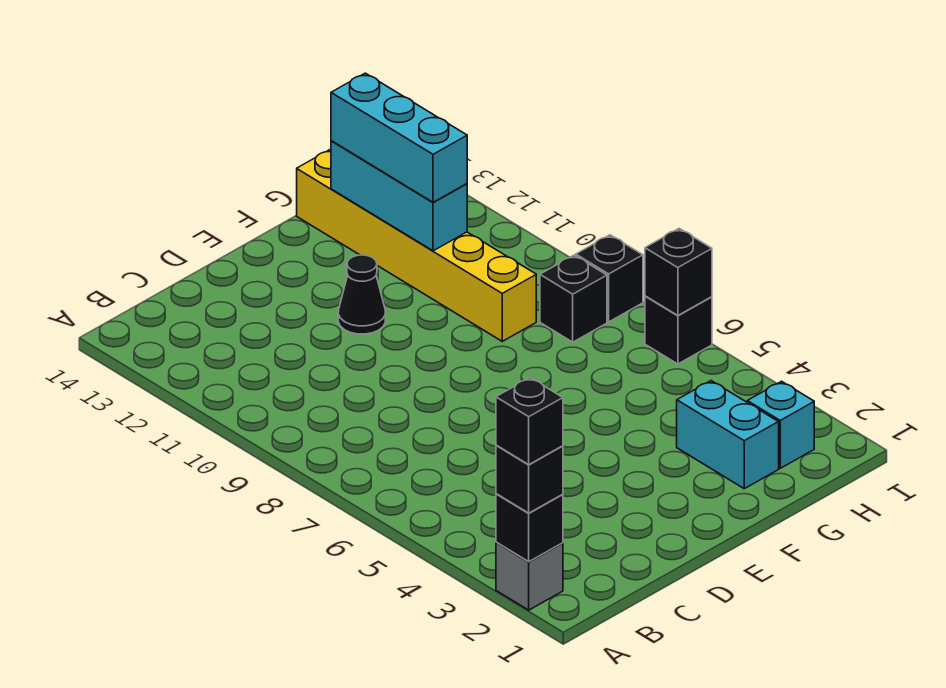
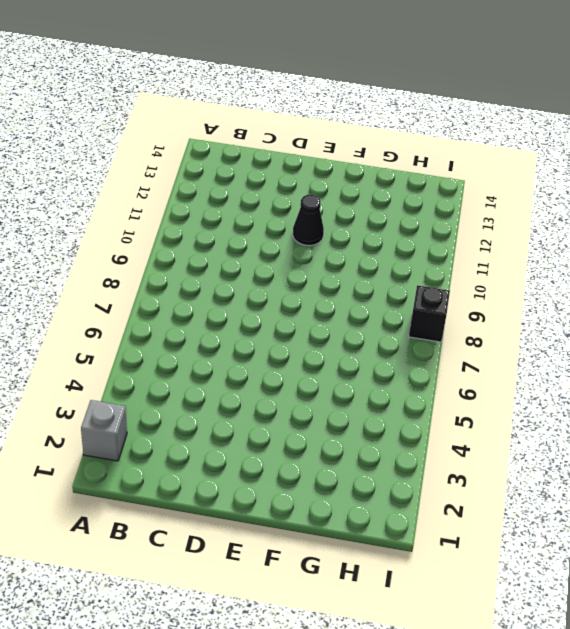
none -> cyan brick G2:G3 level 1
none -> yellow brick G9:G14 level 1
none -> cyan brick H2 level 1

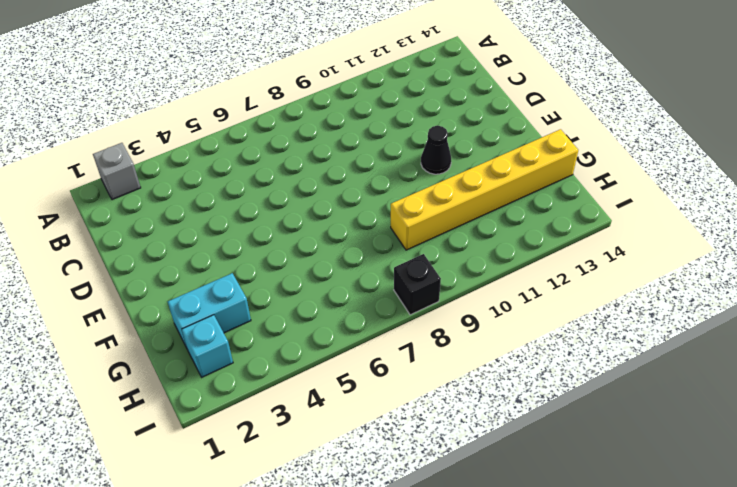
none -> black brick H8 level 1
none -> black brick I6 level 1
none -> black brick A2 level 2

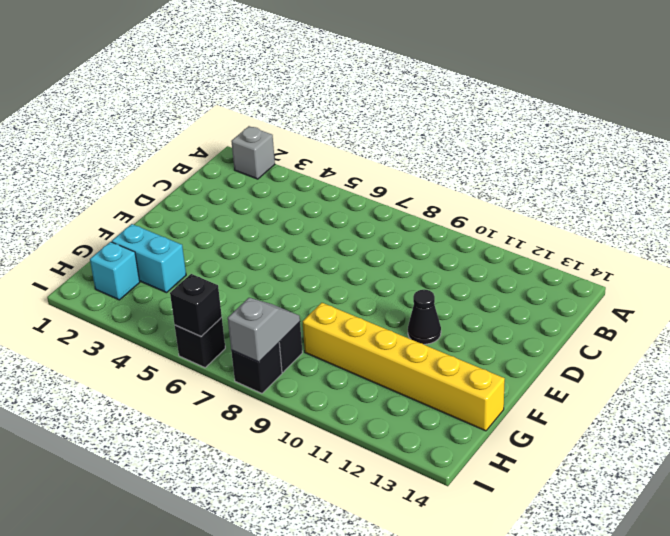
grey slope H8:I8 level 2 top I -> none
none -> black brick A2 level 2
none -> cyan brick G11:G13 level 2
none -> black brick A2 level 3

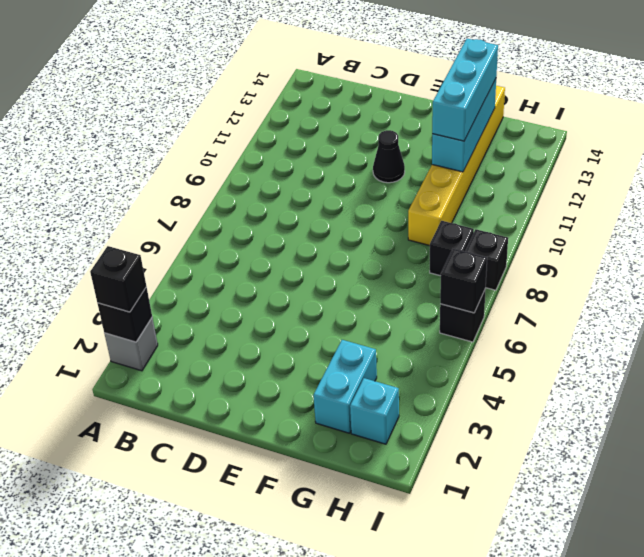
none -> black brick A2 level 4

